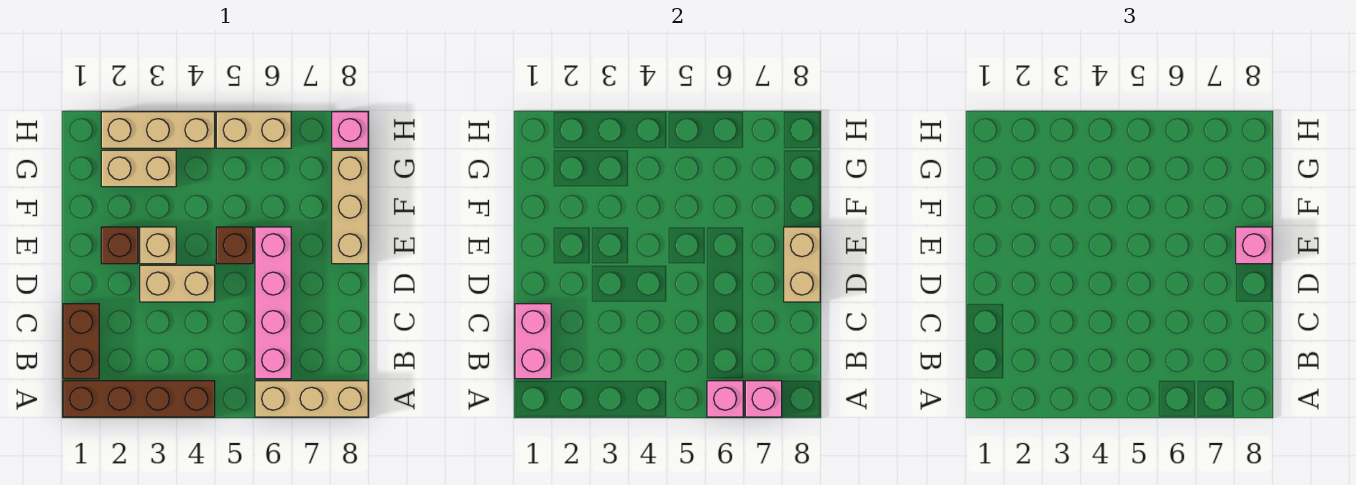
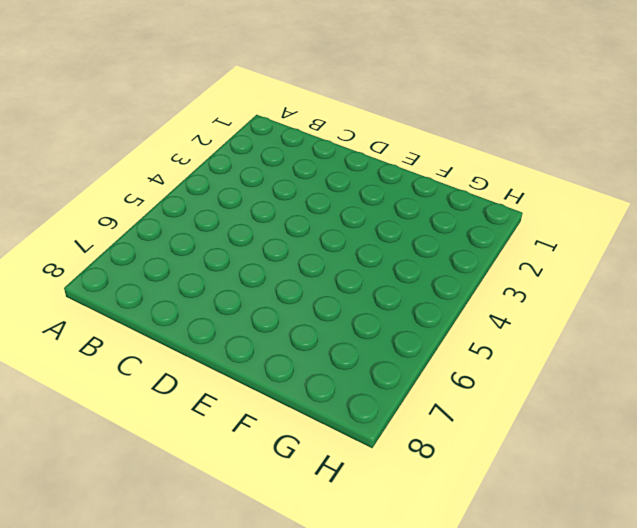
none -> brown brick A1:A4 level 1
none -> tan brick A6:A8 level 1
none -> brown brick B1:C1 level 1

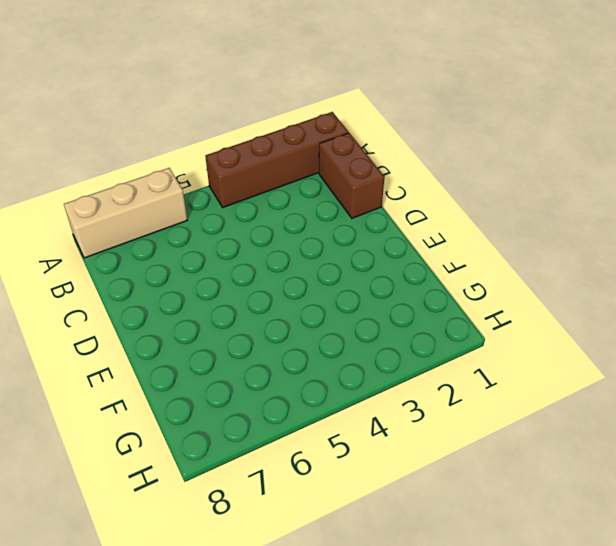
none -> pink brick B6:E6 level 1
none -> tan brick D3:D4 level 1
none -> brown brick E2 level 1

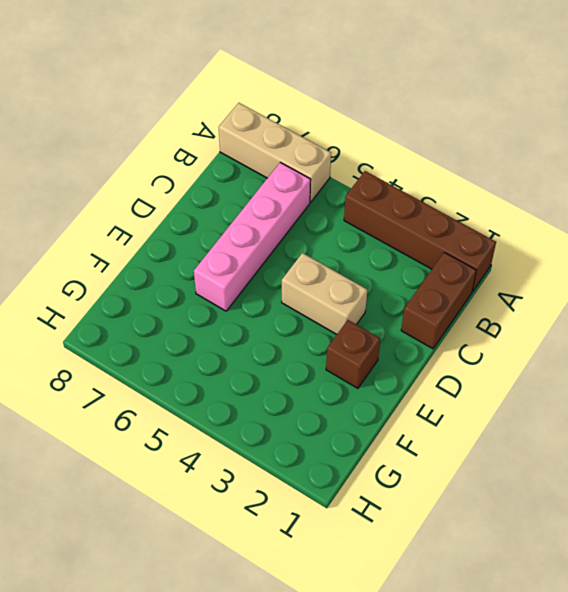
none -> tan brick E3 level 1
none -> brown brick E5 level 1
none -> tan brick E8:G8 level 1

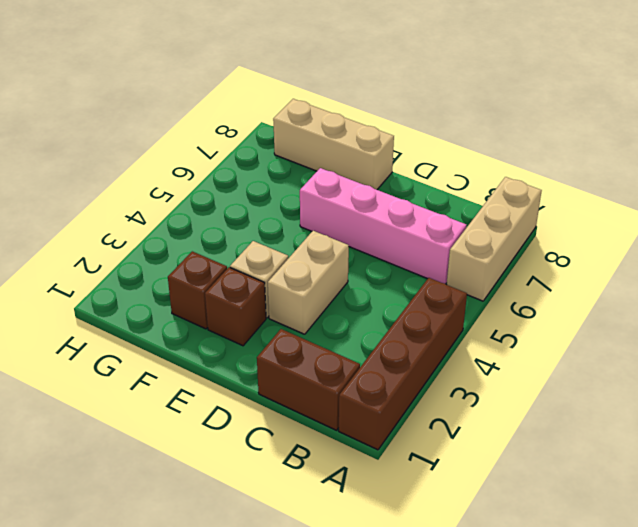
brown brick F2 level 1 -> brown brick E5 level 1
none -> tan brick G2:G3 level 1
none -> tan brick H2:H4 level 1
none -> tan brick H5:H6 level 1

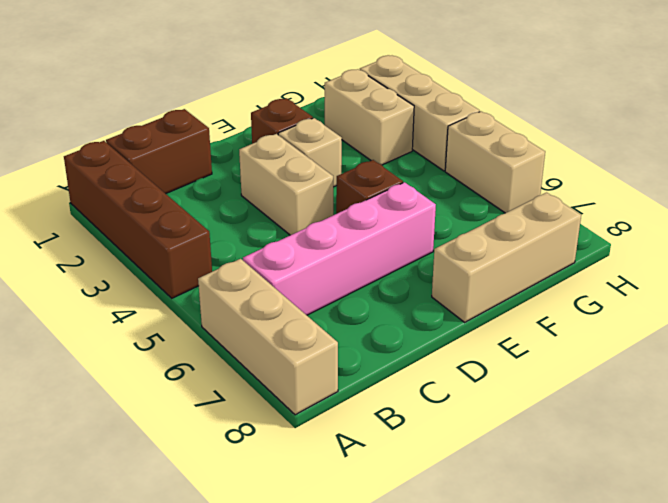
none -> pink brick H8 level 1
none -> pink brick A6 level 2
none -> pink brick A7 level 2

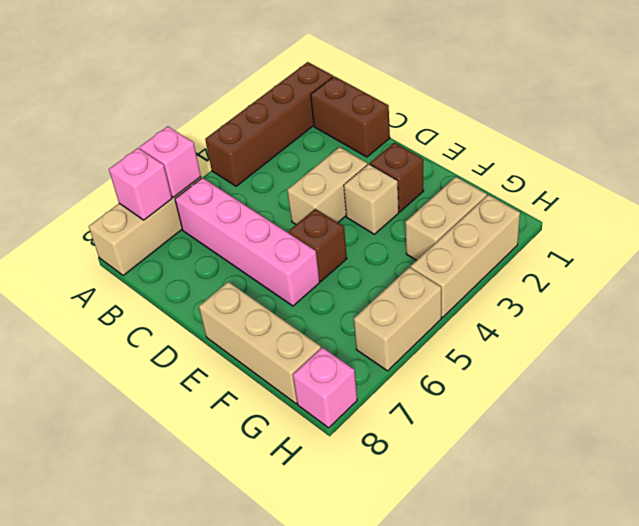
none -> pink brick B1:C1 level 2
none -> tan brick D8:E8 level 2
none -> pink brick E8 level 3

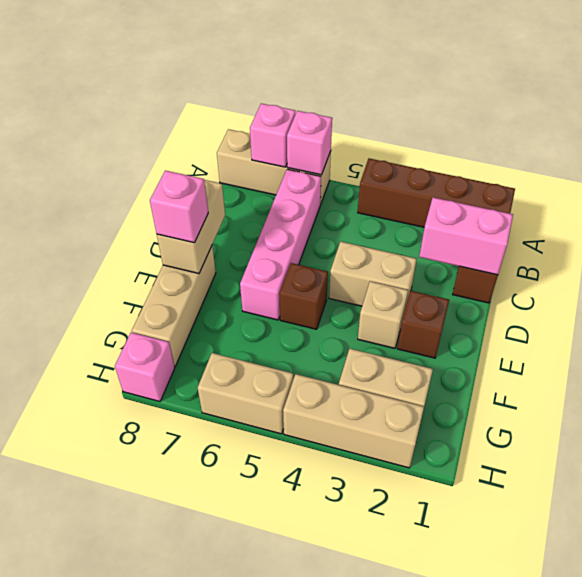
pink brick C1:C2 level 2 -> pink brick B1:C1 level 2

